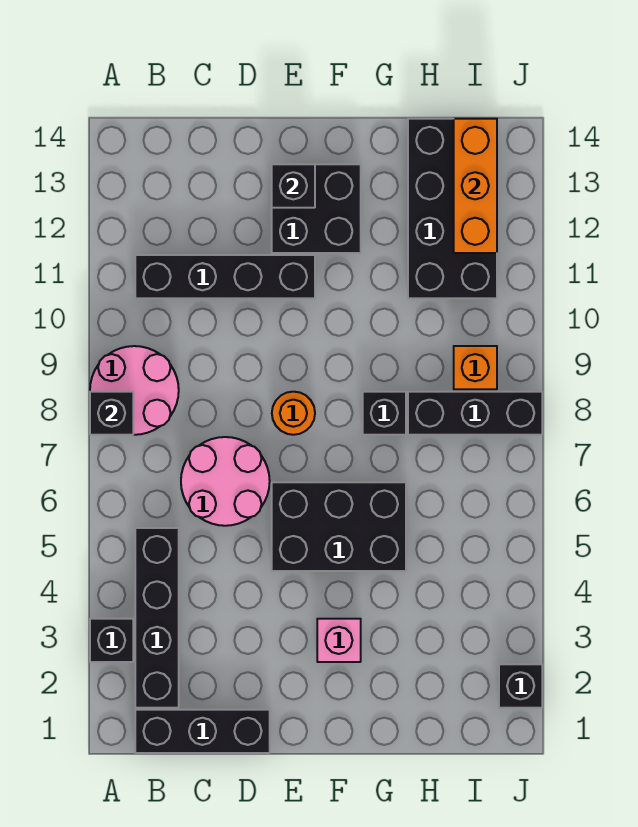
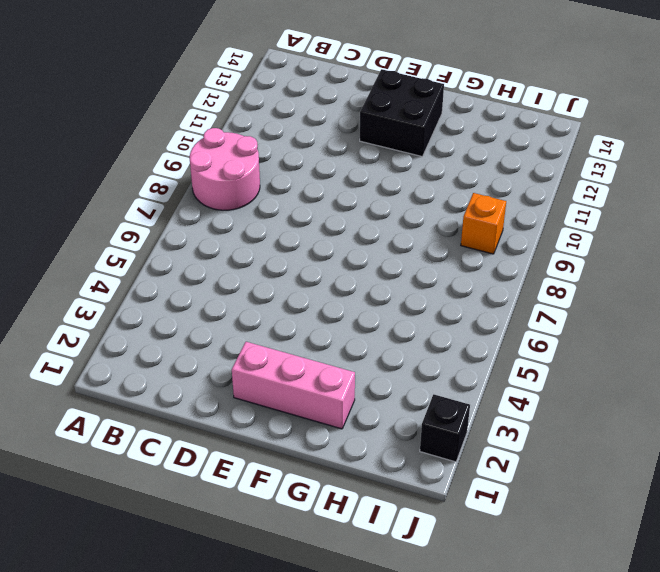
pink brick E2:G2 level 1 -> none
none -> black brick A3 level 1
none -> black brick B1:D1 level 1
none -> black brick B2:B5 level 1

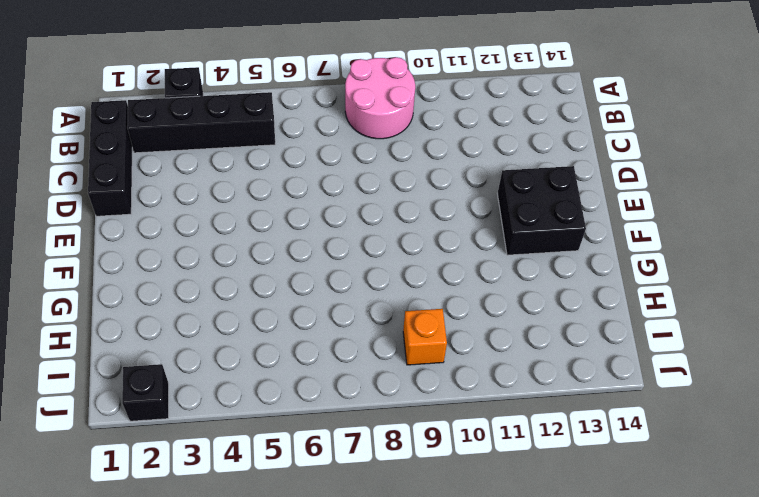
none -> black brick B11:E11 level 1
none -> pink round brick C6:D7 level 1
none -> black brick E5:G6 level 1

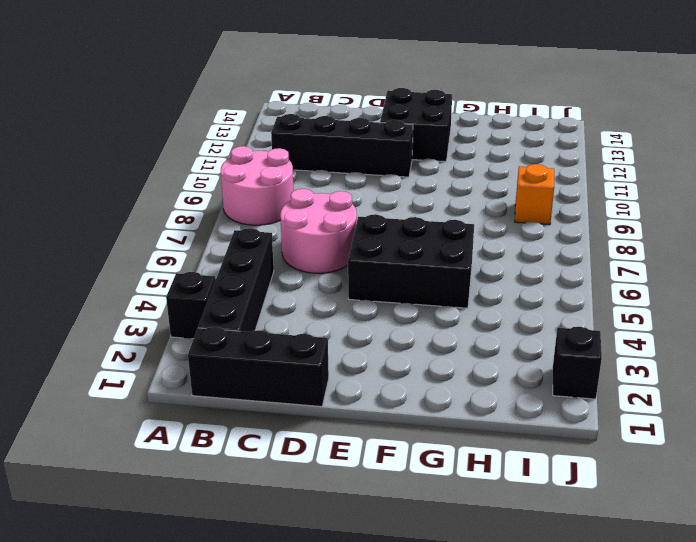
none -> orange round brick E8 level 1
none -> pink brick F3 level 1
none -> black brick G8 level 1

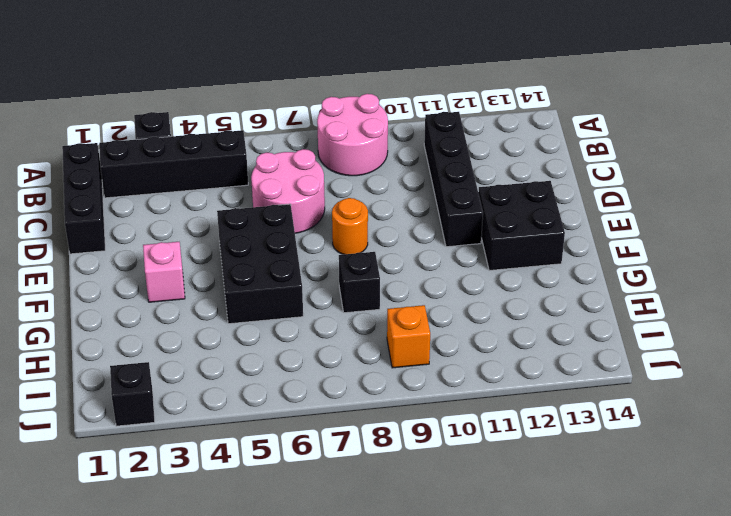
none -> black brick H8:J8 level 1
none -> black brick H11:I14 level 1
none -> black brick A8 level 2

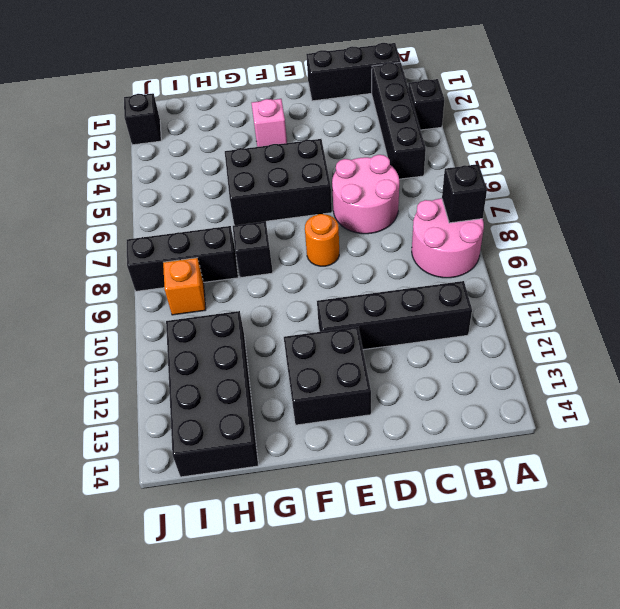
none -> black brick E13 level 2
none -> orange brick I12:I14 level 2

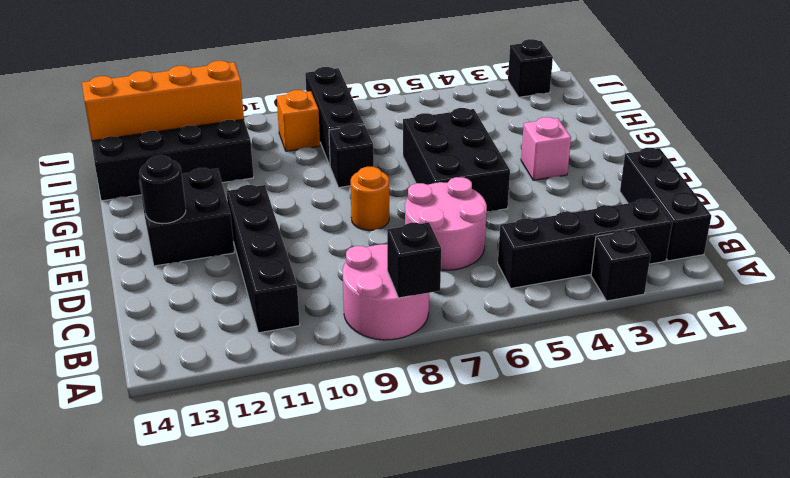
black round brick E13 level 2 -> black brick E13 level 2
orange brick I11:I14 level 2 -> orange brick I12:I14 level 2

